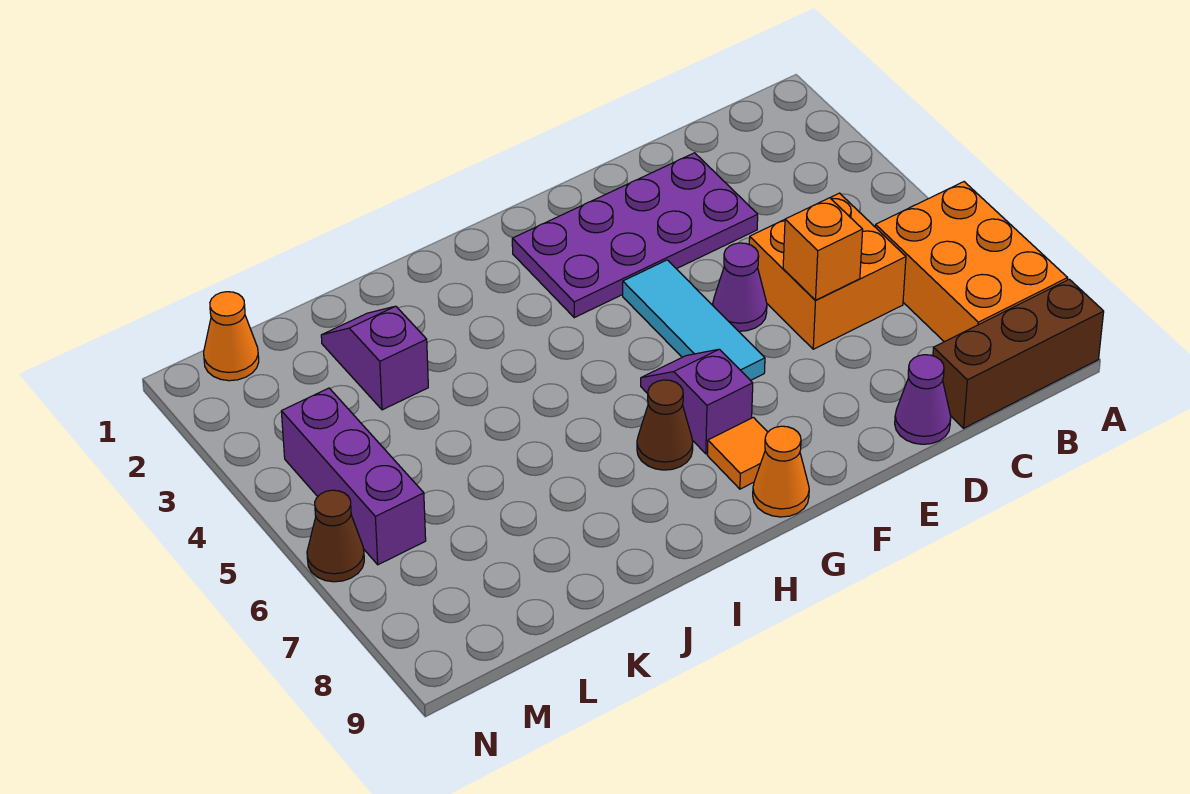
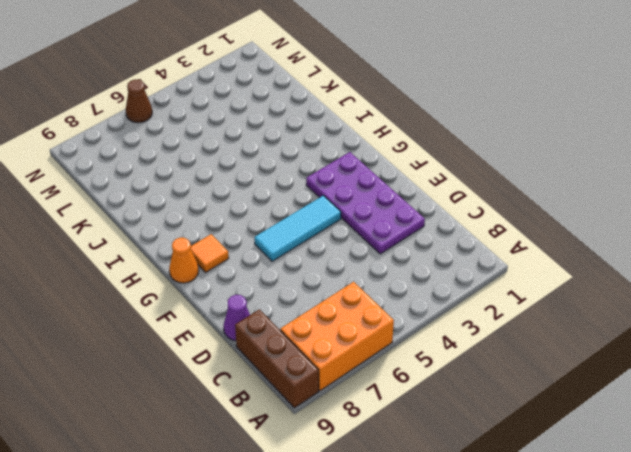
none -> orange brick C5:D6 level 1
none -> purple cone E5 level 1
none -> purple slope G6:G7 level 1 top 7

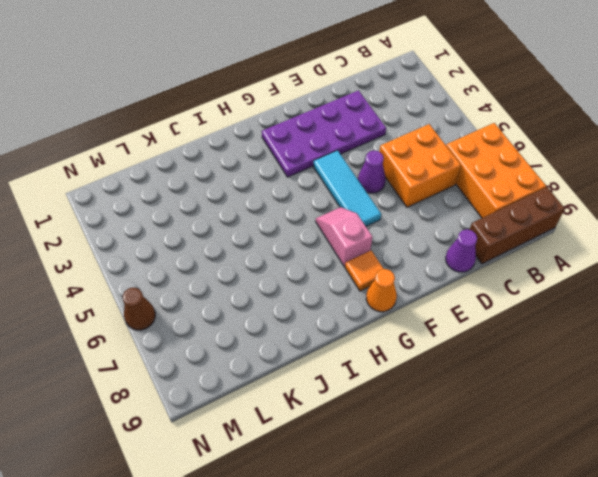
pink slope G6:G7 level 1 top 7 -> purple slope G6:G7 level 1 top 7
none -> brown cone H7 level 1
none -> purple slope K2:K3 level 1 top 3
none -> orange cone M1 level 1

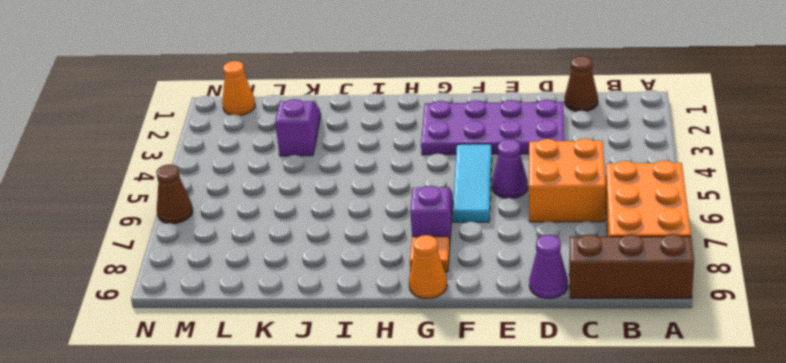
brown cone C1 level 1 -> brown cone H7 level 1
none -> purple brick M4:M6 level 1
none -> orange brick D6 level 2

